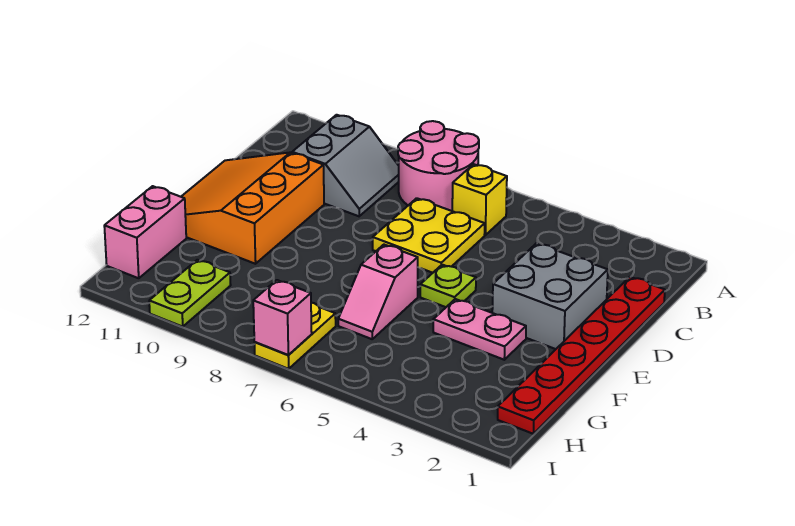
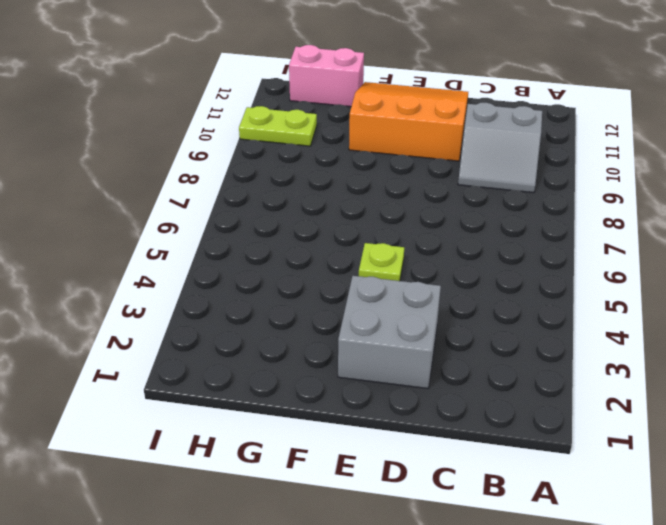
none -> pink round brick A7:B8 level 1
none -> yellow brick B6 level 1
none -> red plate C1:H1 level 1

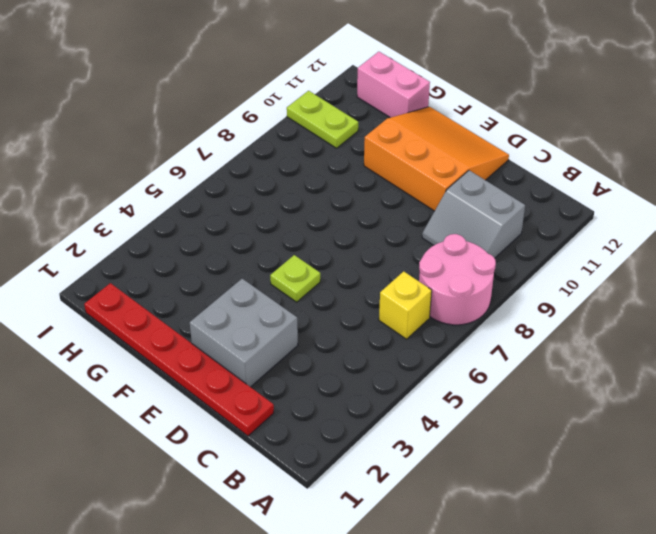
none -> yellow plate C6:D7 level 1
none -> pink plate F3:F4 level 1
none -> pink slope F6:G6 level 1 top F

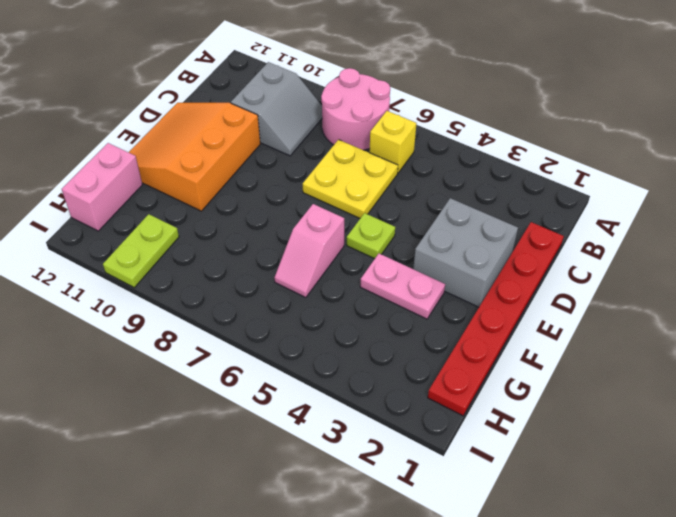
none -> yellow plate H7:I7 level 1
none -> pink brick I7 level 2

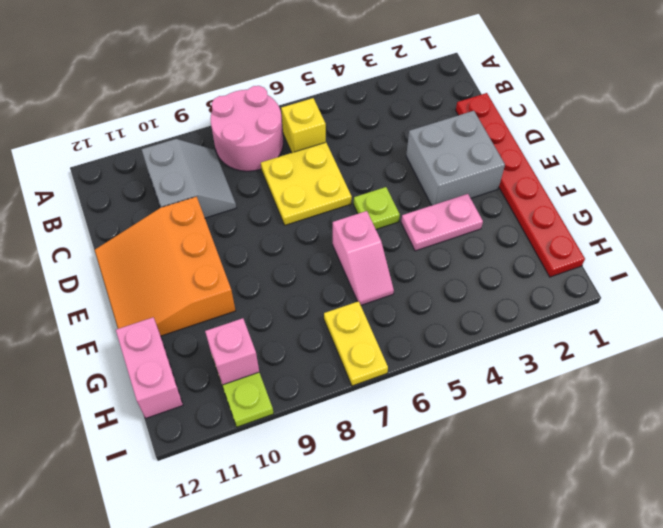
pink brick H10 level 2 -> pink brick I7 level 2

